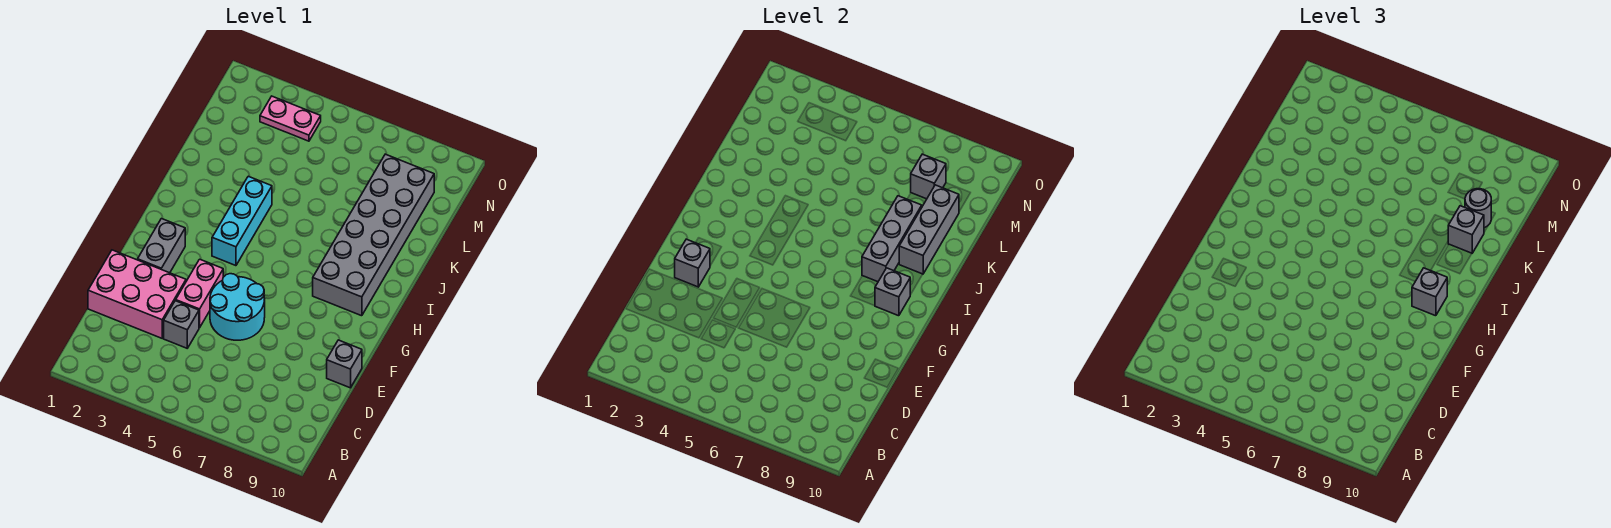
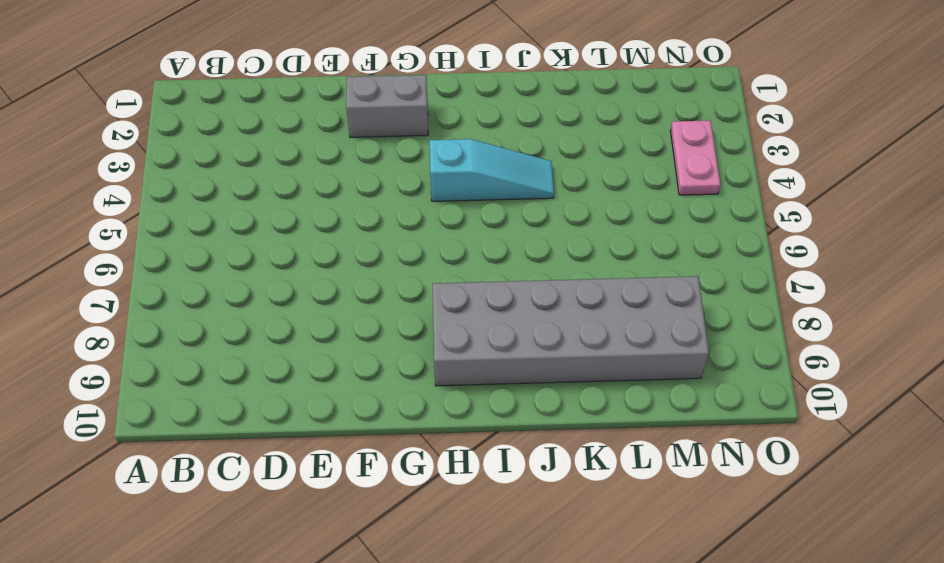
cyan slope H4:J4 level 1 top H -> cyan brick H4:J4 level 1
none -> pink brick D1:E3 level 1
none -> grey brick D4 level 1
none -> pink brick E4:F4 level 1

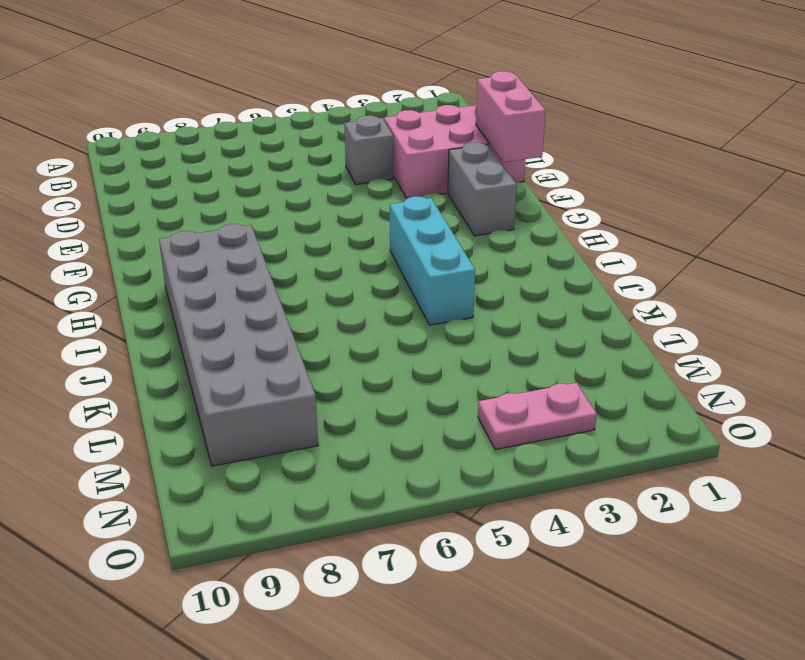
pink brick E1:F1 level 2 -> pink brick E4:F4 level 1
none -> cyan round brick E5:F6 level 1
none -> grey brick E10 level 1
none -> grey brick F2 level 2

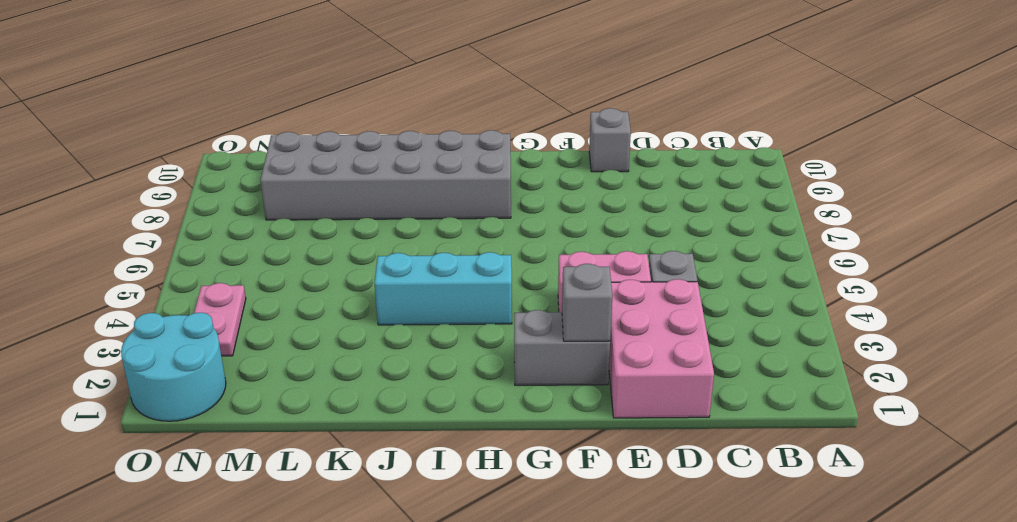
cyan round brick N1:O2 level 1 -> cyan round brick E5:F6 level 1
none -> grey brick H9 level 2
none -> grey brick I8:K8 level 2
none -> grey brick J9:L9 level 2

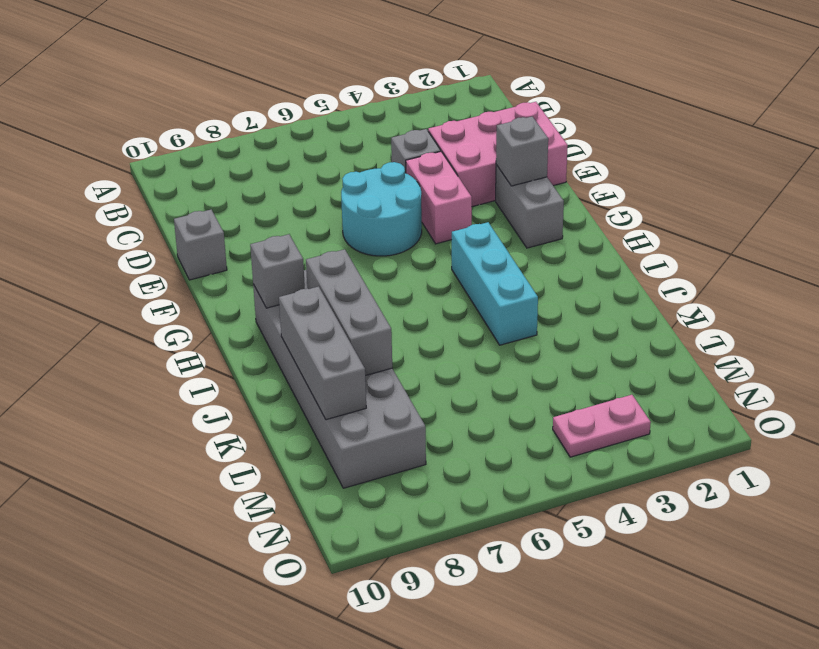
none -> grey brick M8 level 2
none -> grey brick H9 level 3
none -> grey brick K9 level 3

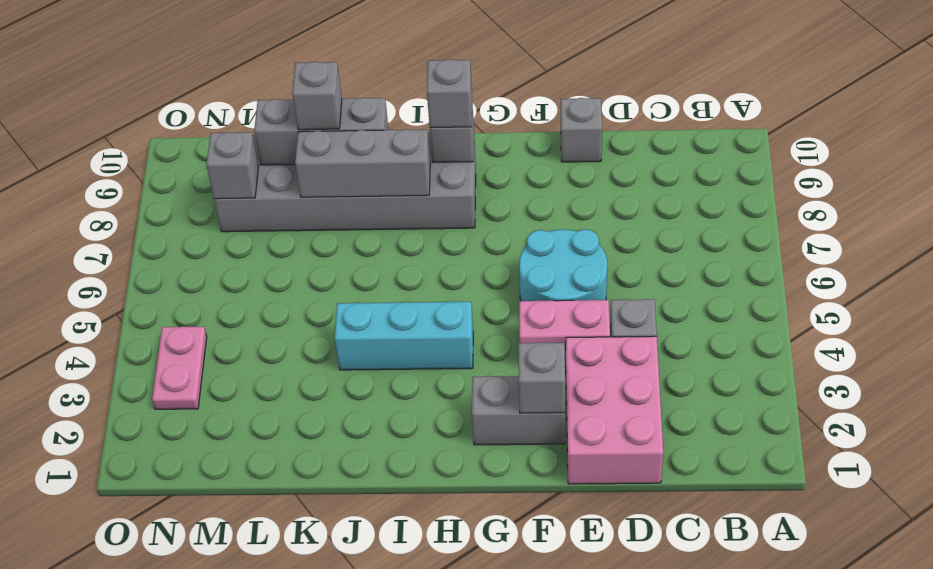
none -> grey round brick L9 level 3

